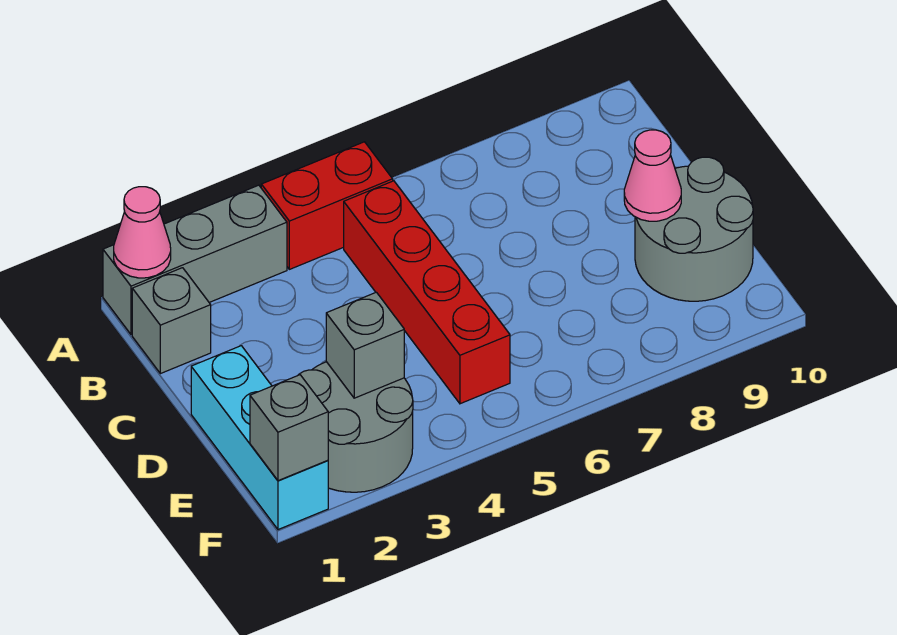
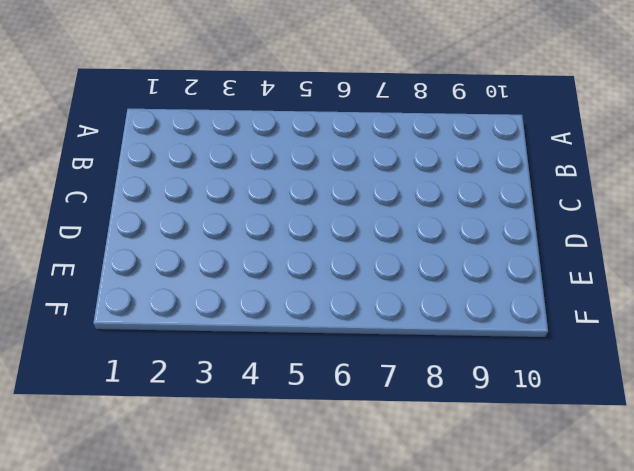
none -> grey brick A1:A3 level 1
none -> red brick A4:A5 level 1

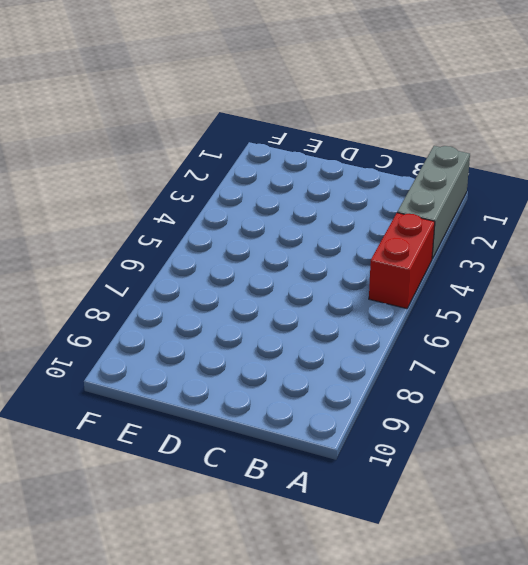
none -> grey brick B1 level 1
none -> red brick B5:E5 level 1

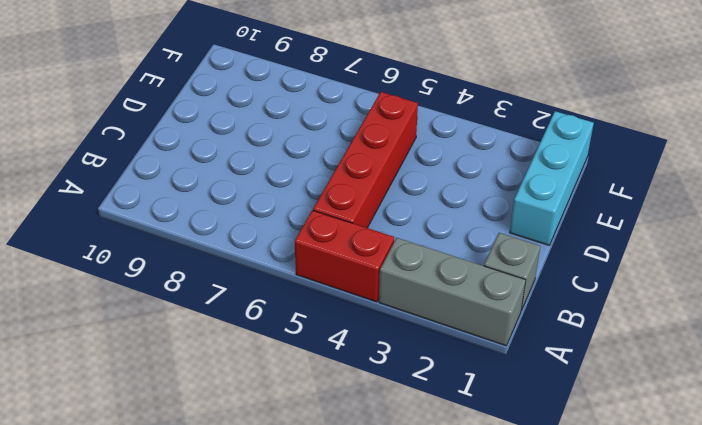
none -> grey round brick D9:E10 level 1
none -> grey round brick E2:F3 level 1

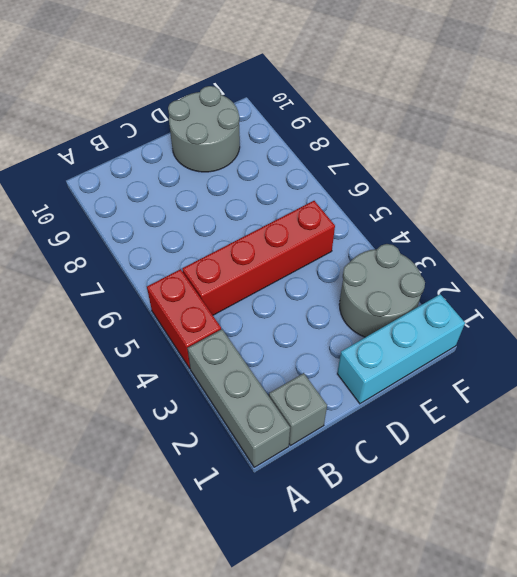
none -> pink cone A1 level 2
none -> pink cone D9 level 2

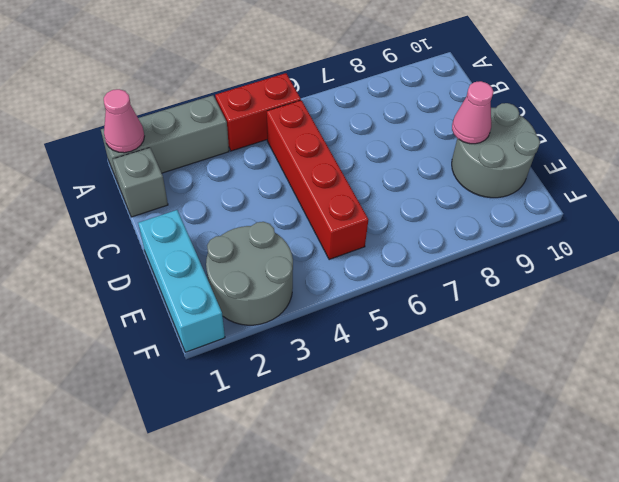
none -> grey brick E3 level 2
none -> grey brick F1 level 2

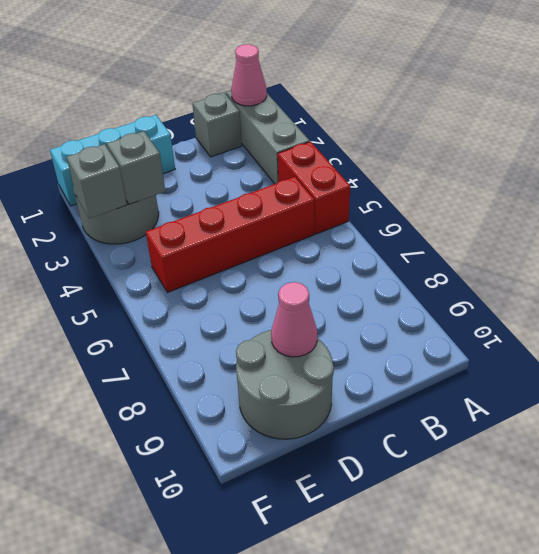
grey brick F3 level 2 -> grey brick F1 level 2

